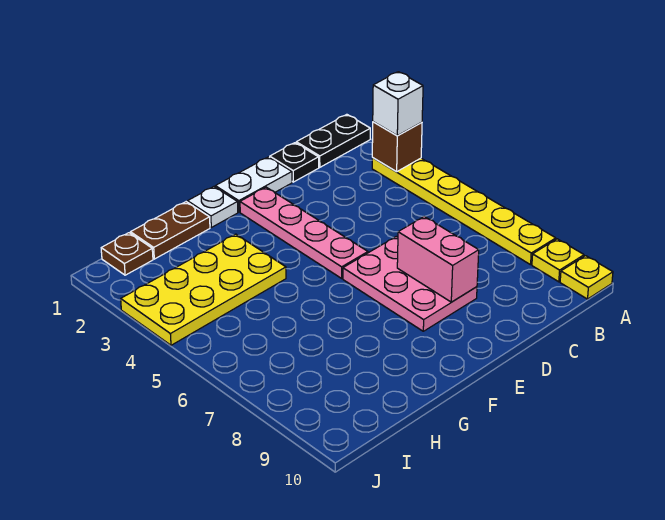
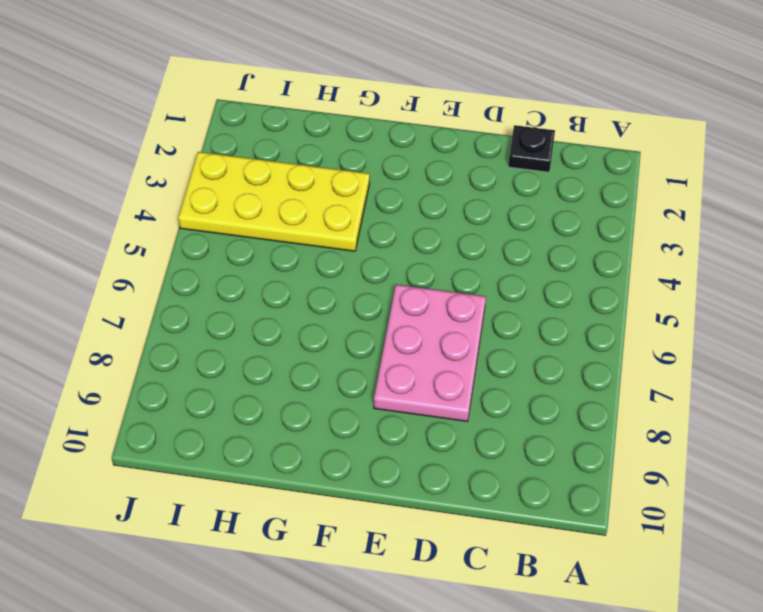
none -> black plate A1:B1 level 1
none -> yellow plate A3:A8 level 1
none -> yellow plate A9 level 1

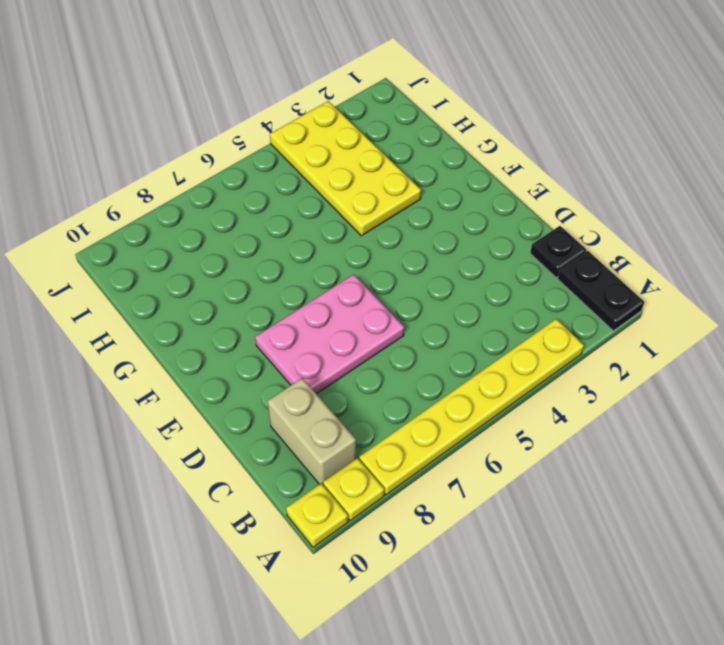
tan brick B9:C9 level 1 -> none
none -> white plate D1:E1 level 1
none -> pink plate E2:E5 level 1
none -> white plate F1 level 1

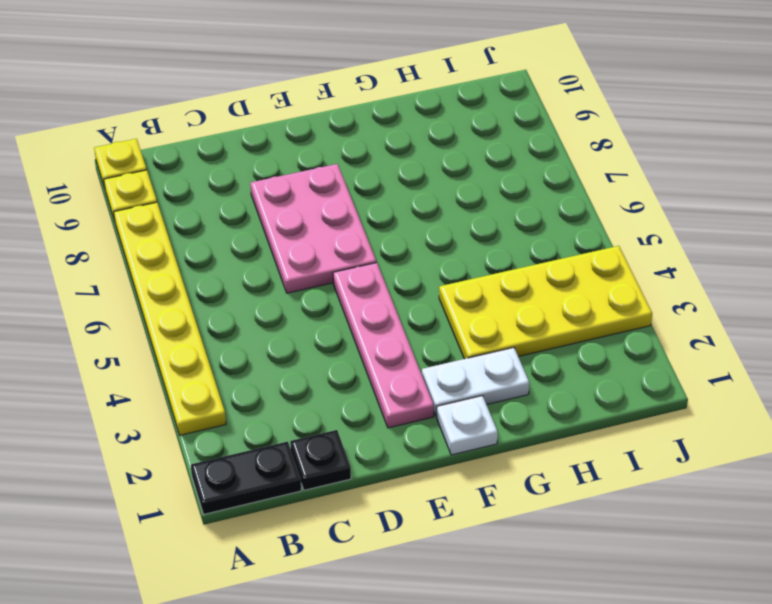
white plate F2:G2 level 1 -> white plate D1:E1 level 1
none -> brown plate G1:H1 level 1
none -> brown plate I1 level 1
none -> brown brick A3 level 2

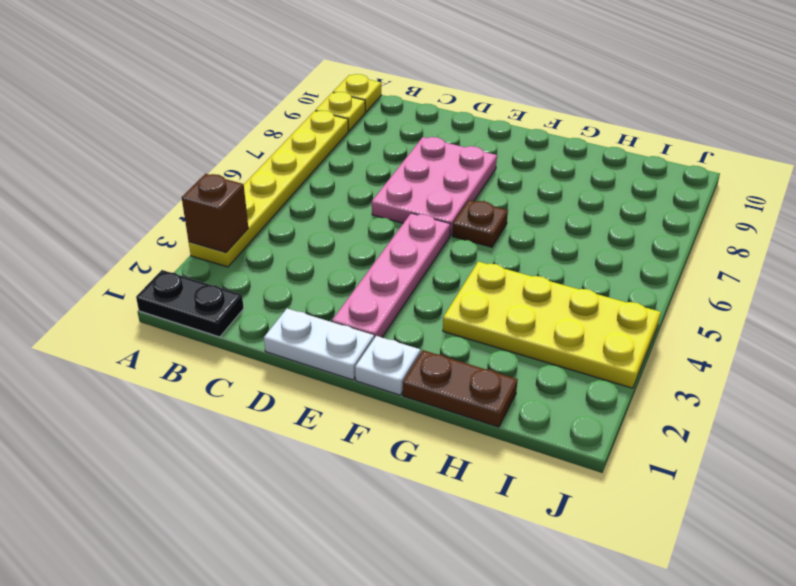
brown plate F6 level 1 -> brown plate I1 level 1
none -> black plate C1 level 1
none -> pink brick D7:D8 level 2
none -> white brick A3 level 3

